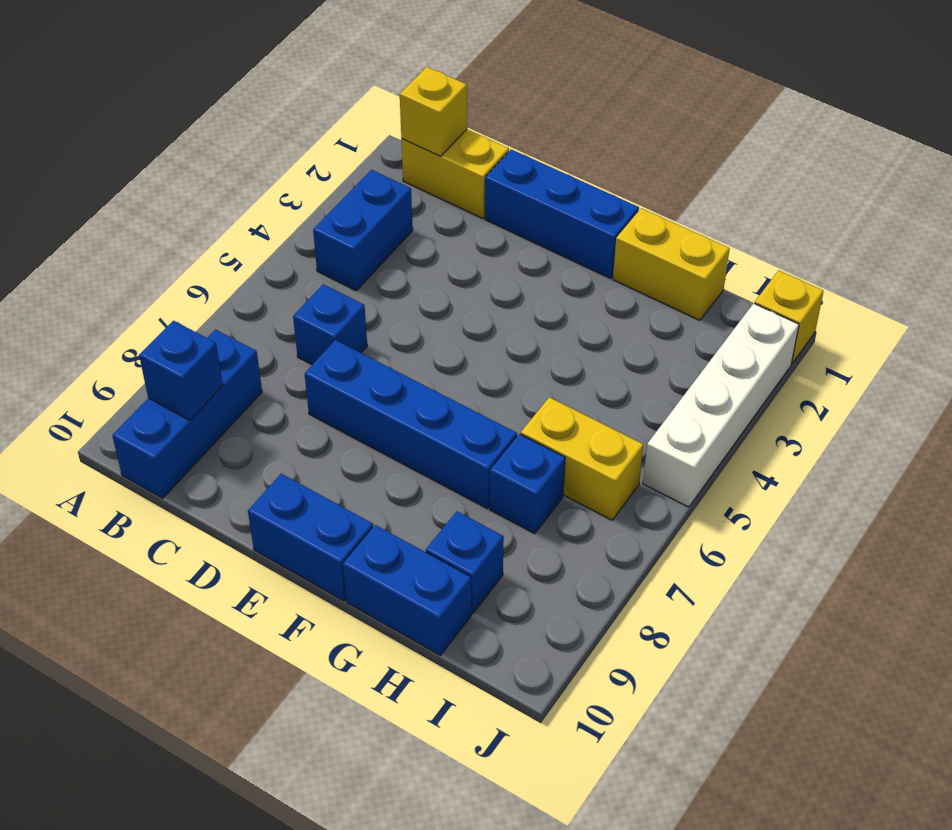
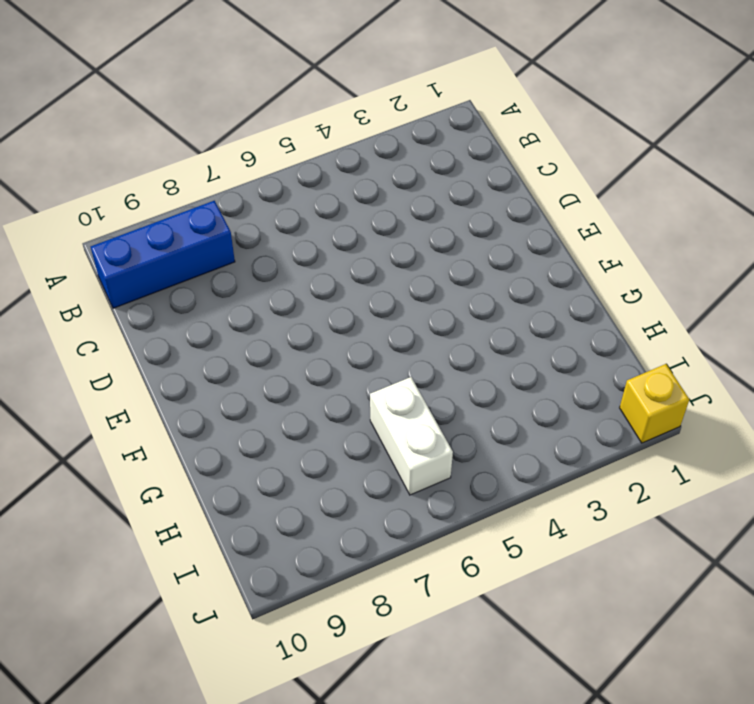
white brick H6:I6 level 1 -> yellow brick H6:I6 level 1
none -> yellow brick B1:C1 level 1
none -> blue brick B3:B4 level 1
none -> blue brick C6 level 1

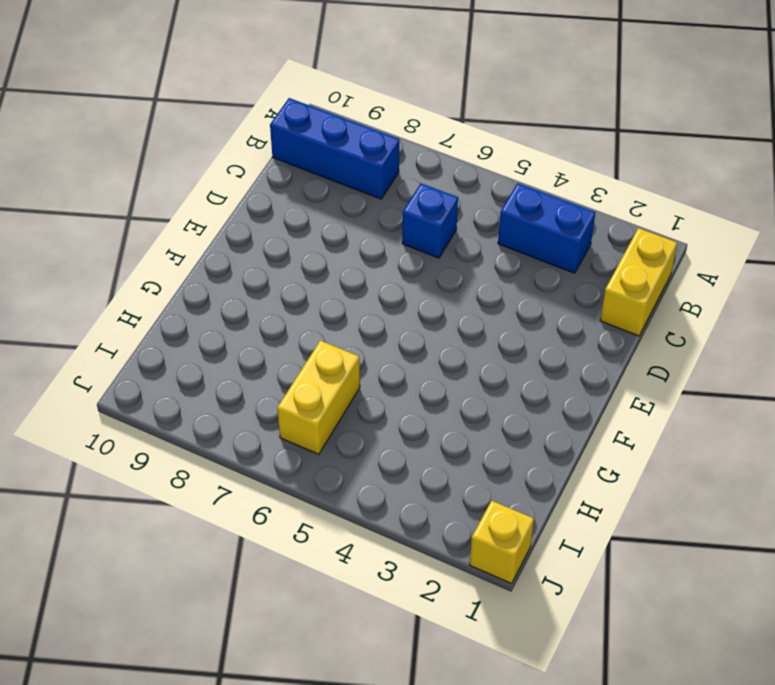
none -> blue brick D1:F1 level 1
none -> blue brick D7:G7 level 1
none -> blue brick E10:F10 level 1

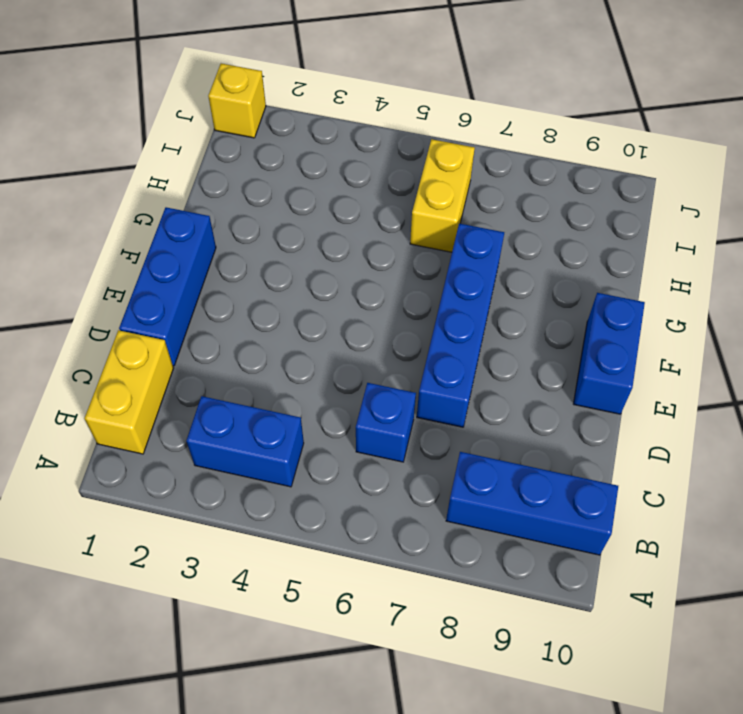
none -> yellow brick G1:H1 level 1
none -> blue brick G10:H10 level 1
none -> blue brick H7 level 1

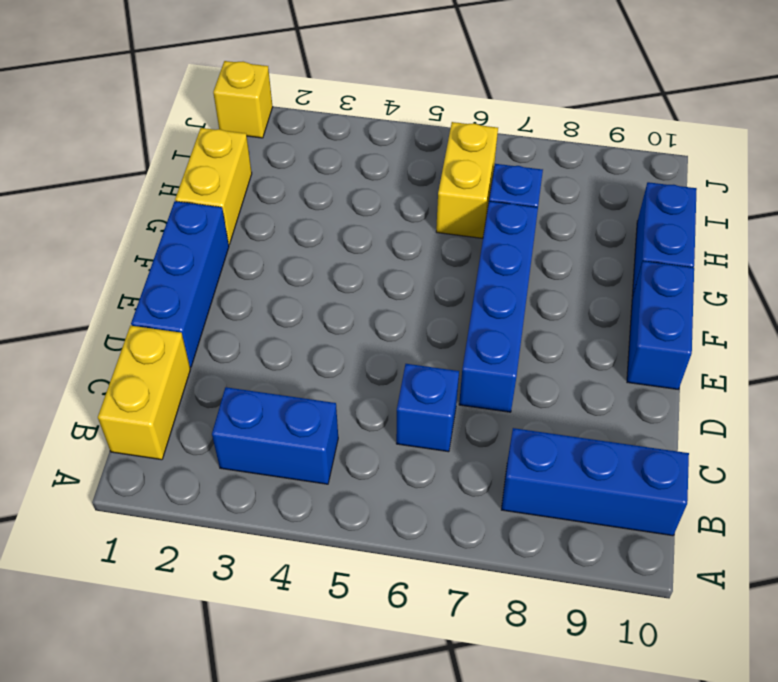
none -> blue brick H9 level 1
none -> white brick J2:J5 level 1
none -> yellow brick B1 level 2

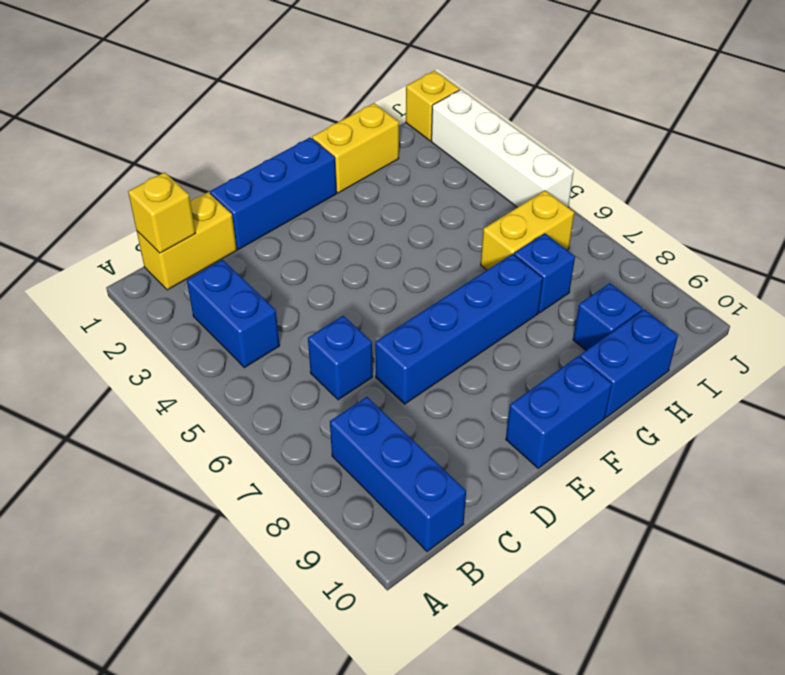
none -> blue brick B9 level 2

